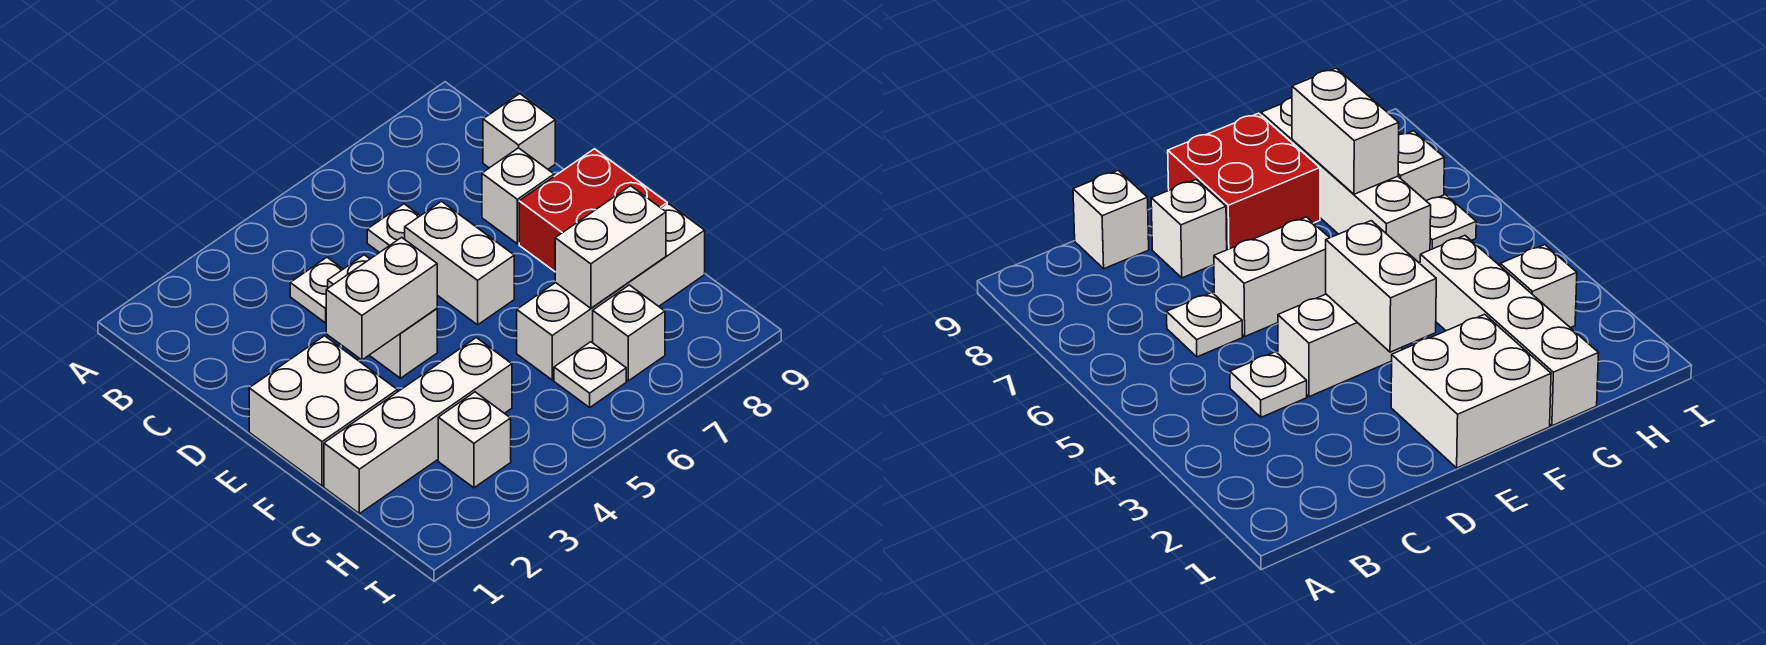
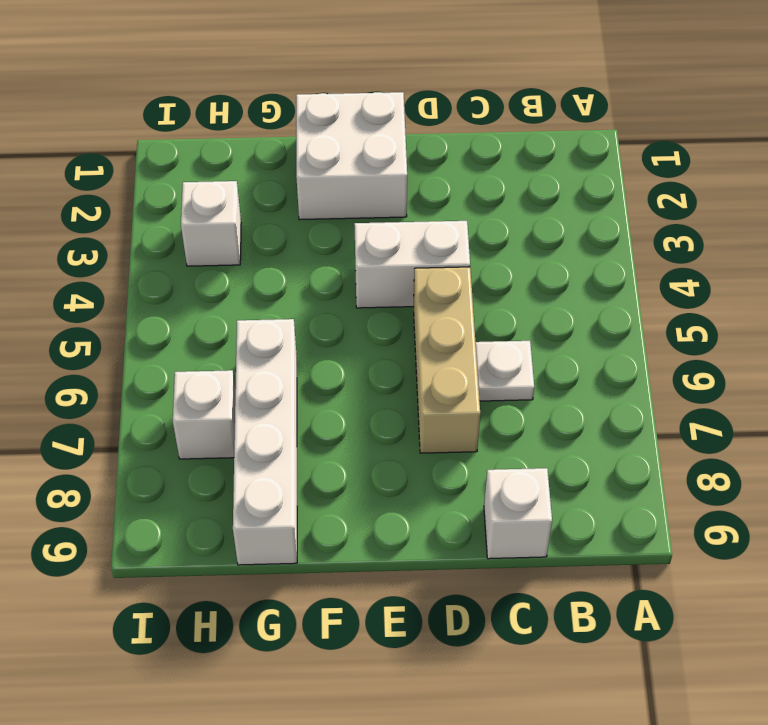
tan brick D5:D7 level 1 -> white brick D6:E6 level 1
none -> white plate C4 level 1
none -> white brick D8 level 1
none -> red brick E8:F9 level 1

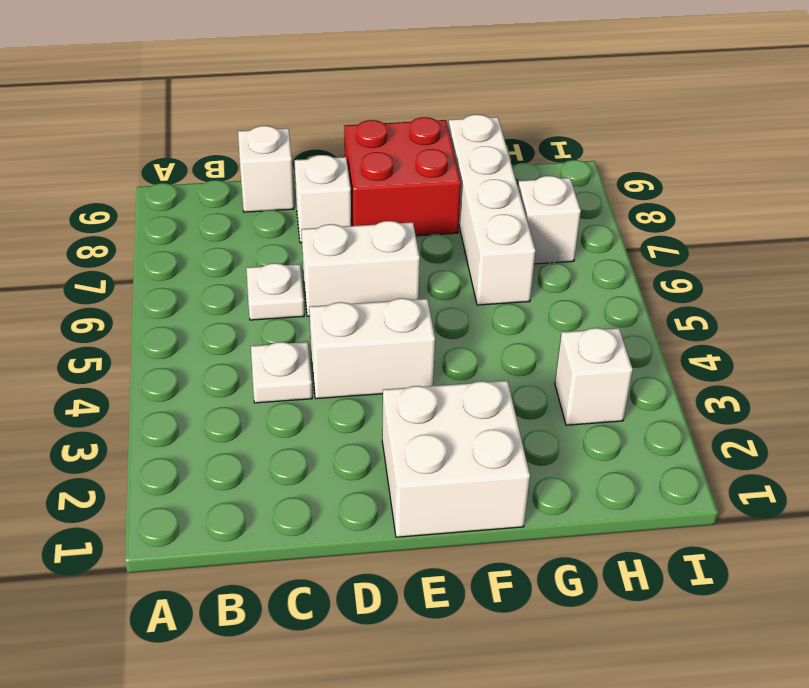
none -> white brick G1:G4 level 1
none -> white plate H6 level 1
none -> white brick E3:E4 level 2

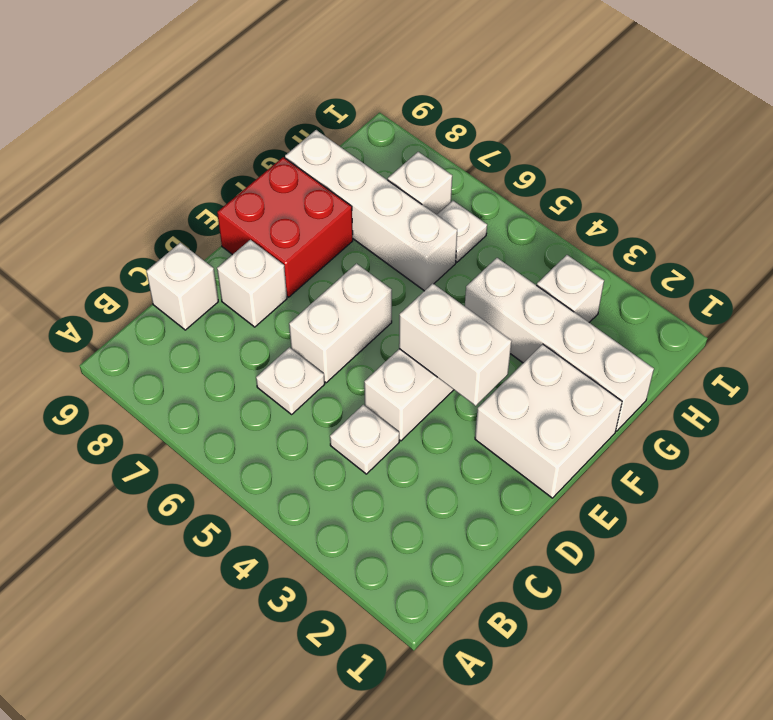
none -> white brick G7:G8 level 2

